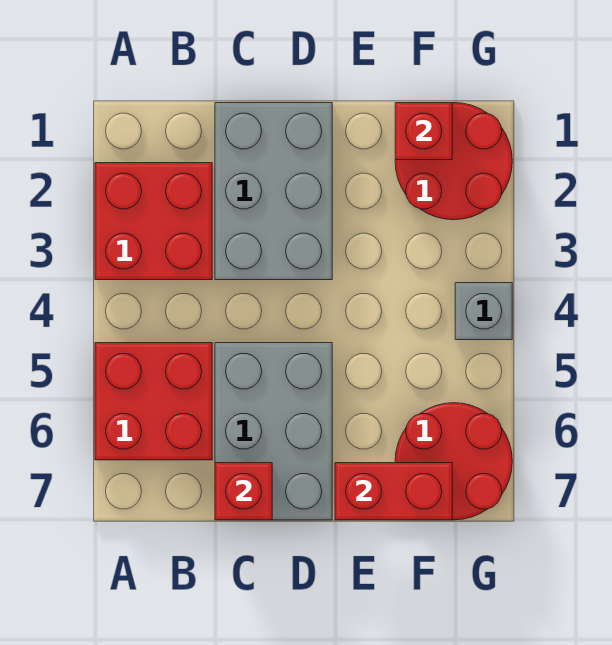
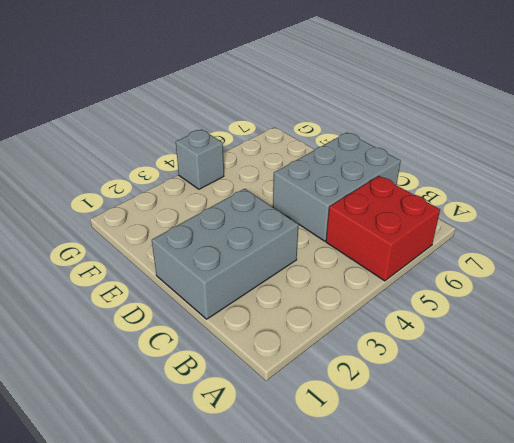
none -> red brick A2:B3 level 1
none -> red round brick F1:G2 level 1

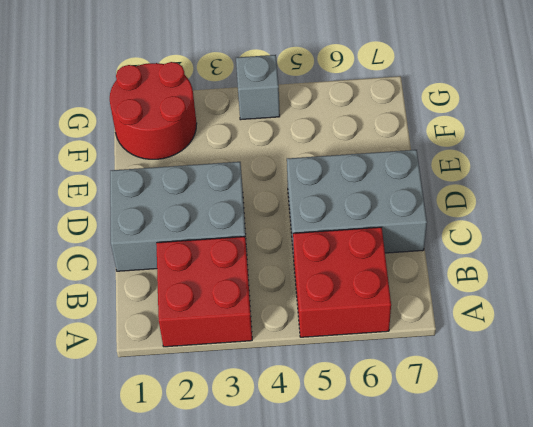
none -> red round brick F6:G7 level 1
none -> red brick C7 level 2

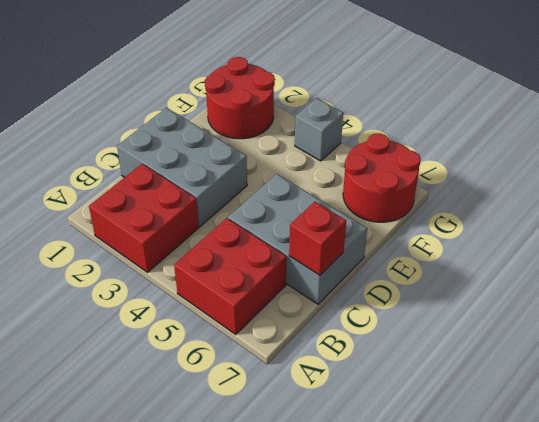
none -> red brick E7:F7 level 2
none -> red brick F1 level 2

